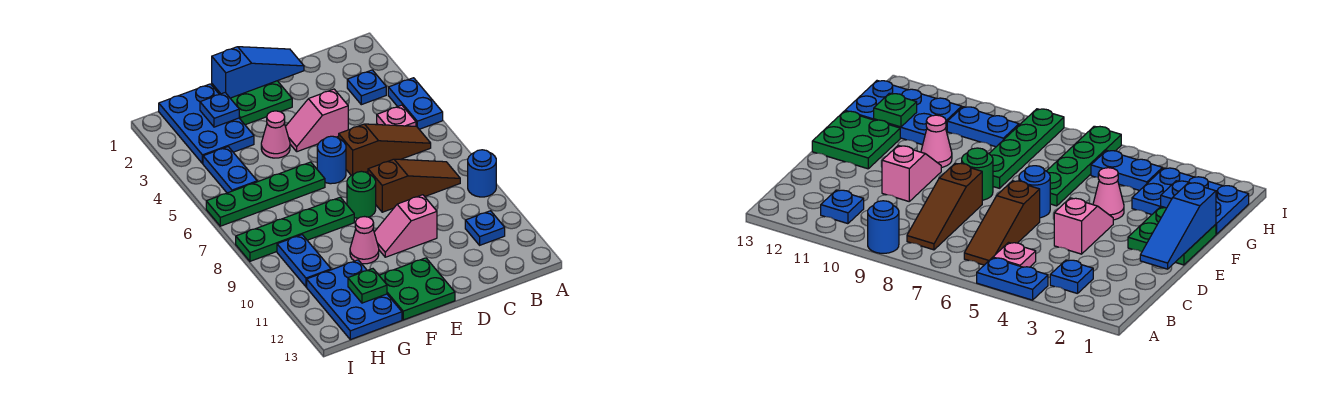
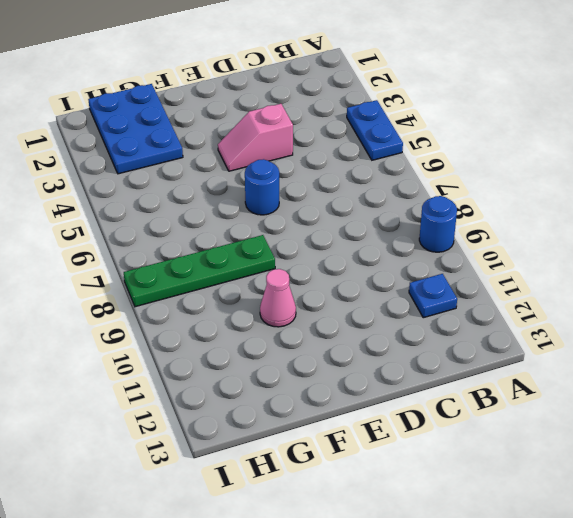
none -> blue plate B3 level 1
none -> pink plate B5 level 1
none -> brown slope B6:D6 level 1 top D

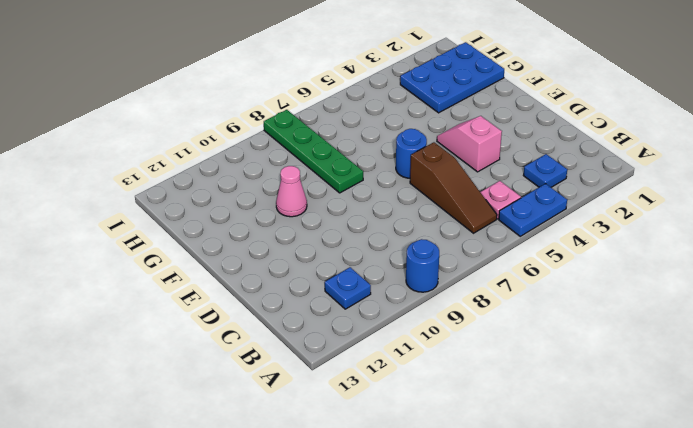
none -> brown slope B8:D8 level 1 top D
none -> pink slope D10:E10 level 1 top D
none -> green plate E1:F2 level 1

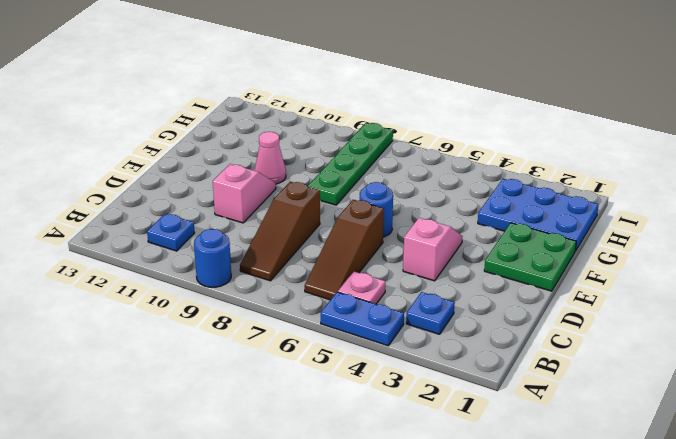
none -> green round brick E8 level 1
none -> green plate E12:F13 level 1
none -> pink cone F4 level 1

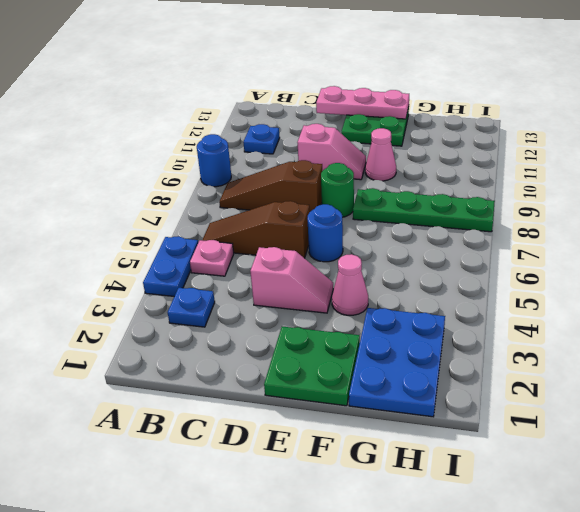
pink plate D13:F13 level 2 -> none
none -> green plate F6:I6 level 1
none -> blue plate G11:H13 level 1
none -> blue plate H4:H5 level 1

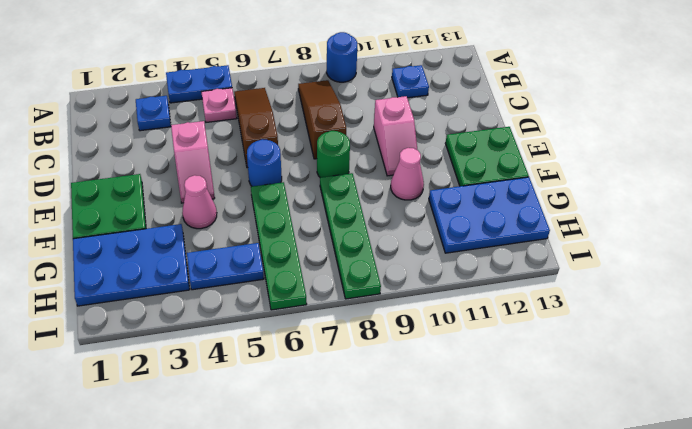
none -> blue plate H9:H10 level 1
none -> blue slope D1:F1 level 2 top F
none -> blue plate G2 level 2

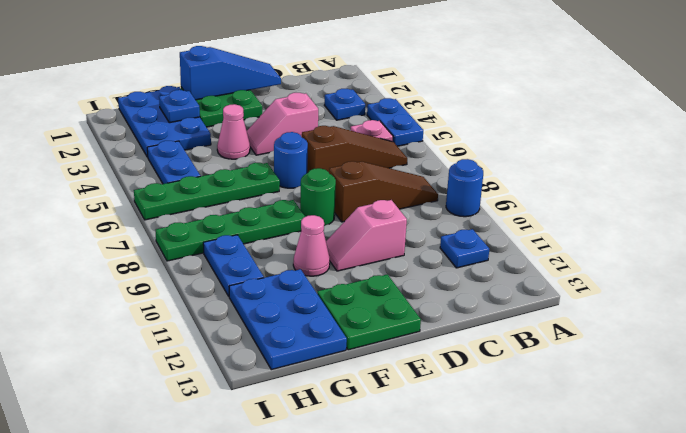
none -> green plate G12 level 2

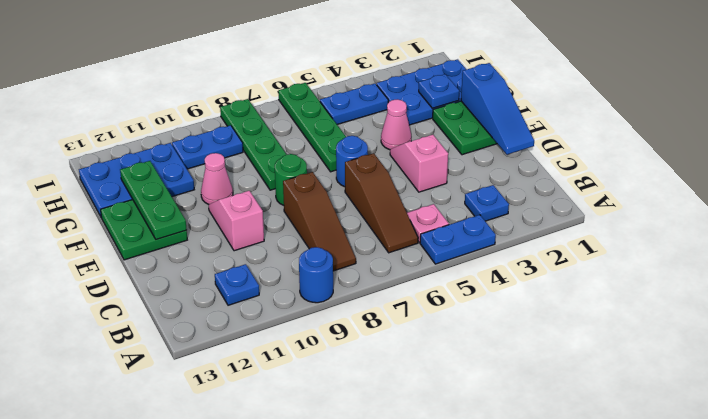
green plate E12:G12 level 2 -> green plate G12 level 2

